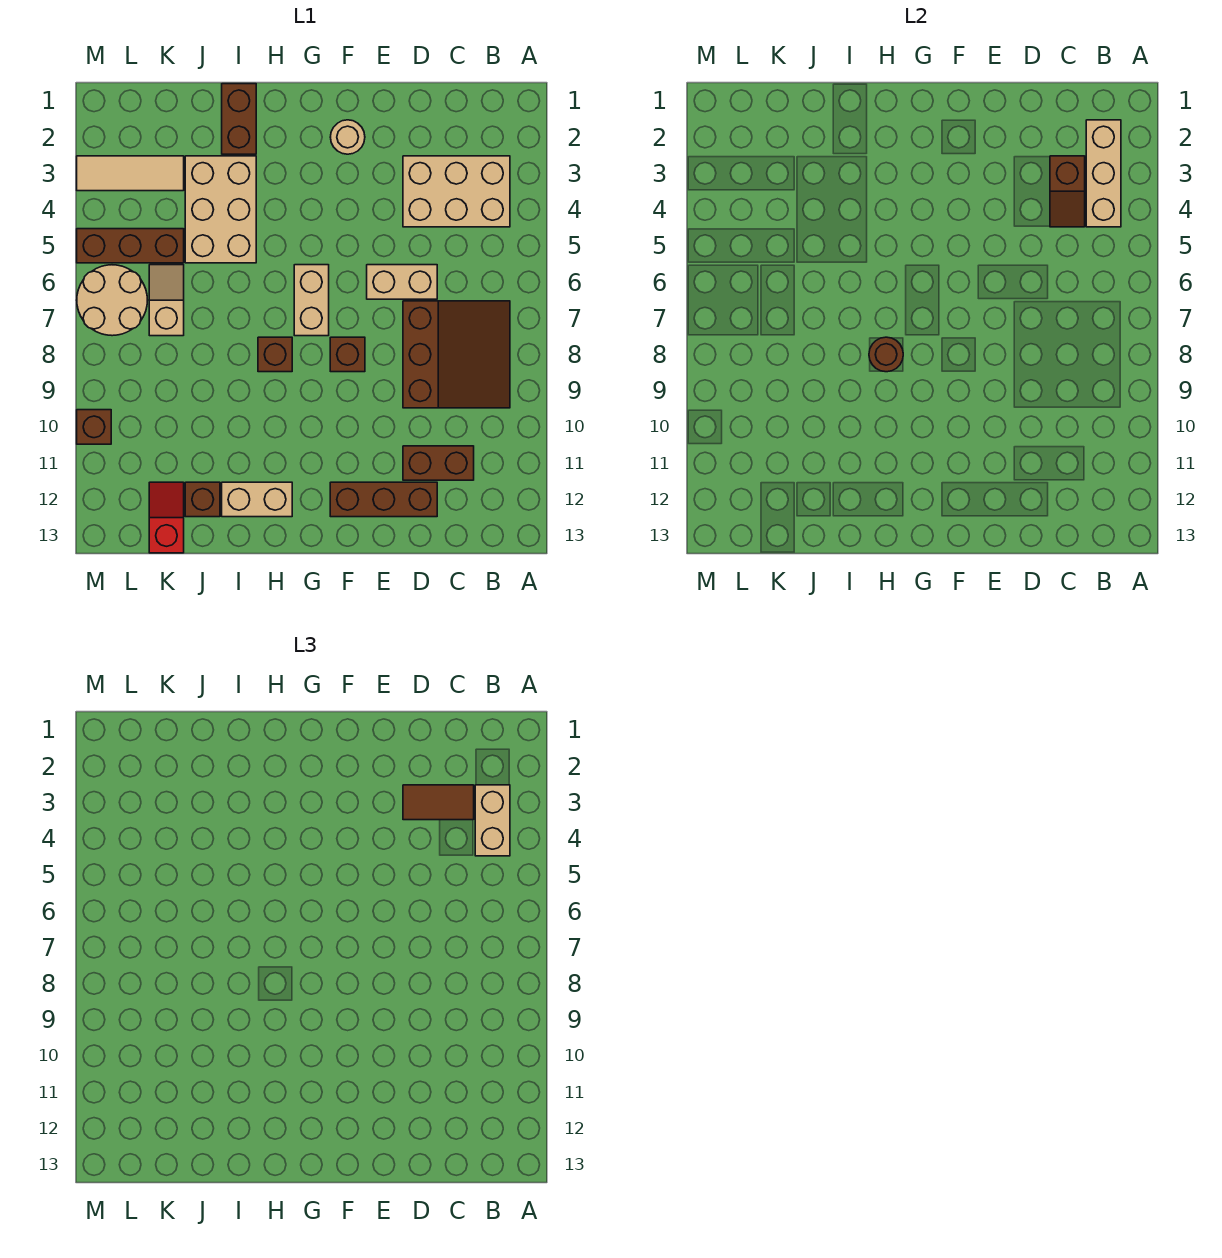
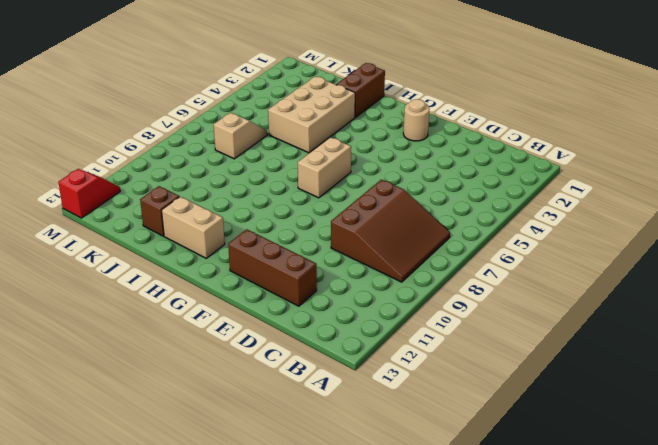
red slope M12:M13 level 1 top 13 -> red slope K12:K13 level 1 top 13
none -> tan brick B3:D4 level 1
none -> brown brick C11:D11 level 1
none -> tan brick D6:E6 level 1

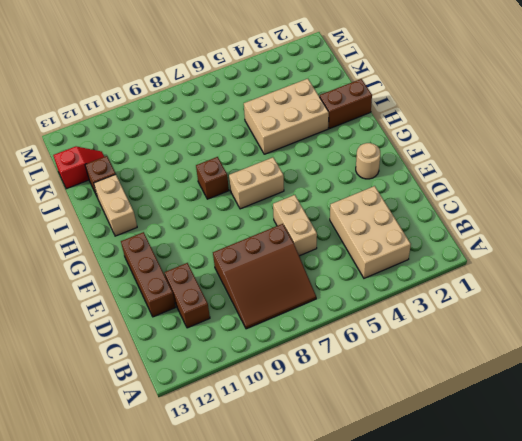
none -> brown brick F8 level 1
none -> tan tile K3:M3 level 1
none -> brown brick K5:M5 level 1

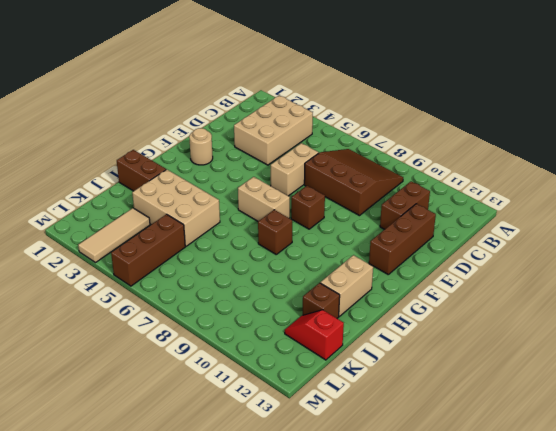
none -> tan slope K6:K7 level 1 top 7
none -> tan round brick L6:M7 level 1
none -> brown brick M10 level 1

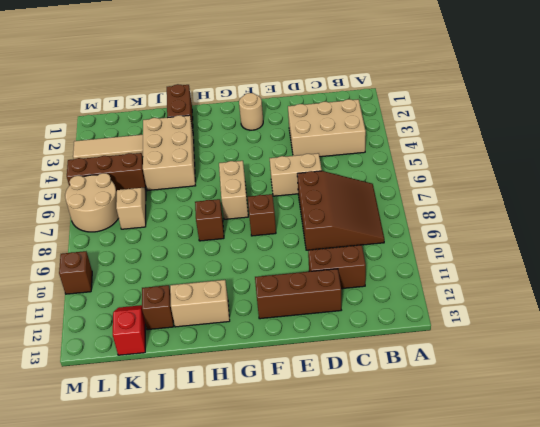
none -> tan brick B2:B4 level 2
none -> brown slope C3:C4 level 2 top 3
none -> brown round brick H8 level 2

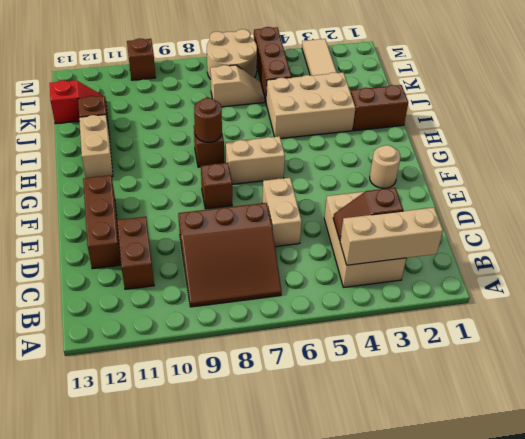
none -> tan brick B3:B4 level 3
none -> brown tile C3:D3 level 3

